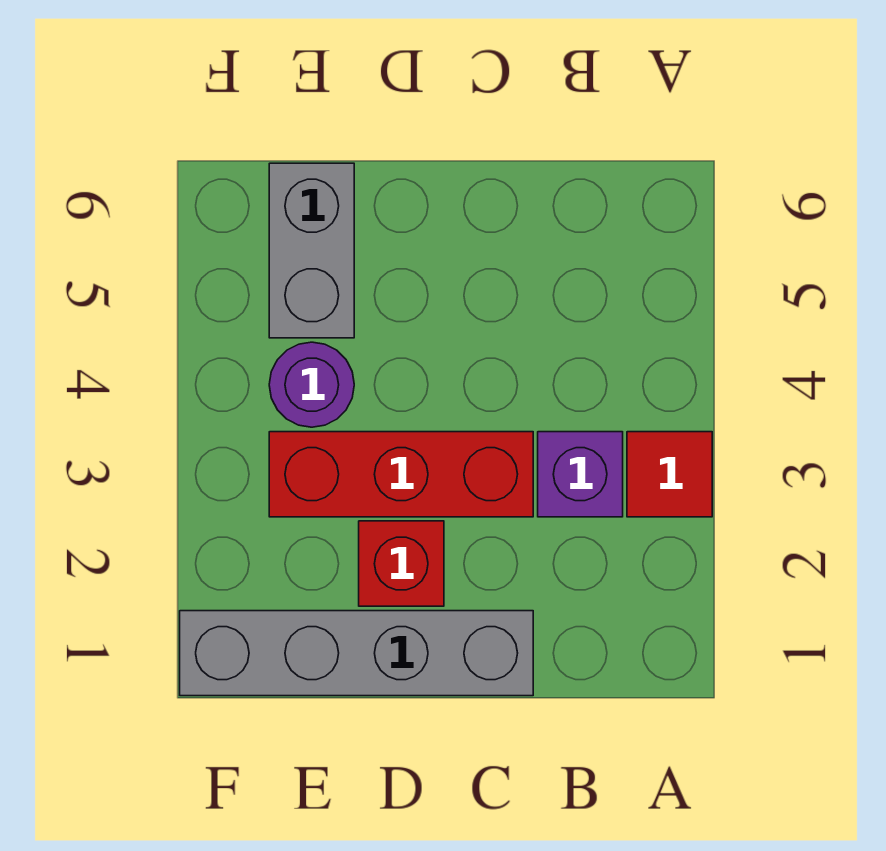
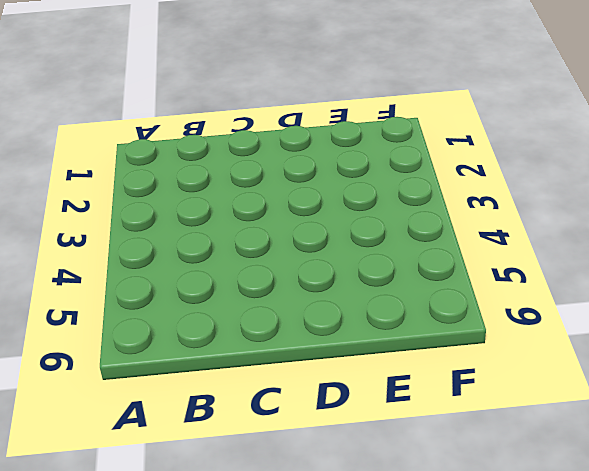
none -> red tile A3 level 1
none -> purple brick B3 level 1

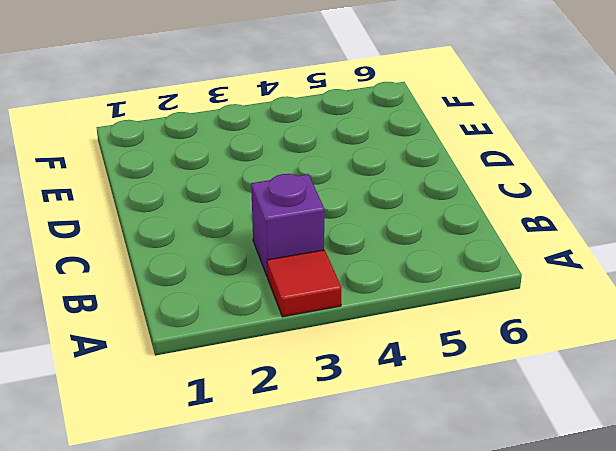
none -> grey brick C1:F1 level 1
none -> red brick C3:E3 level 1

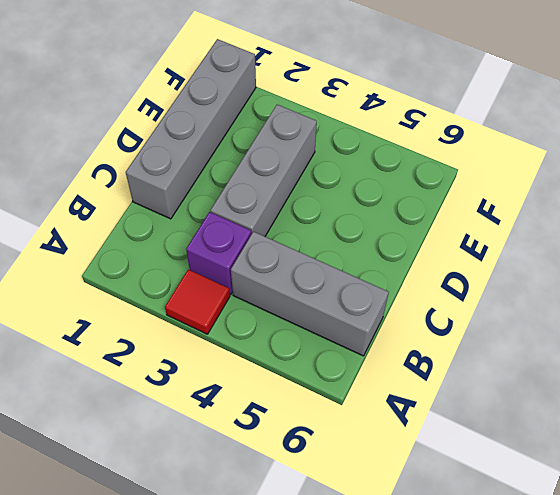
grey brick B4:B6 level 1 -> none
grey brick C3:E3 level 1 -> red brick C3:E3 level 1
none -> red brick D2 level 1
none -> purple round brick E4 level 1

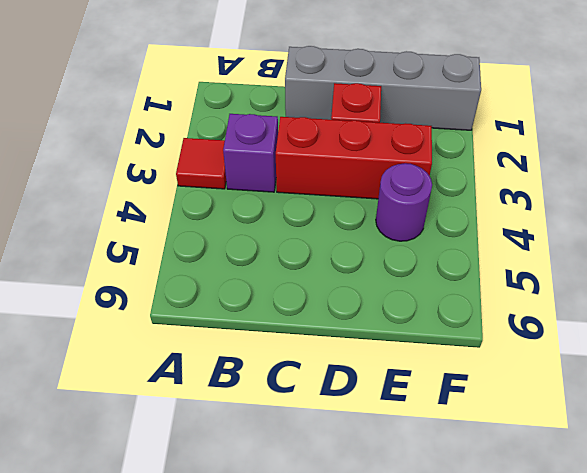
none -> grey brick E5:E6 level 1

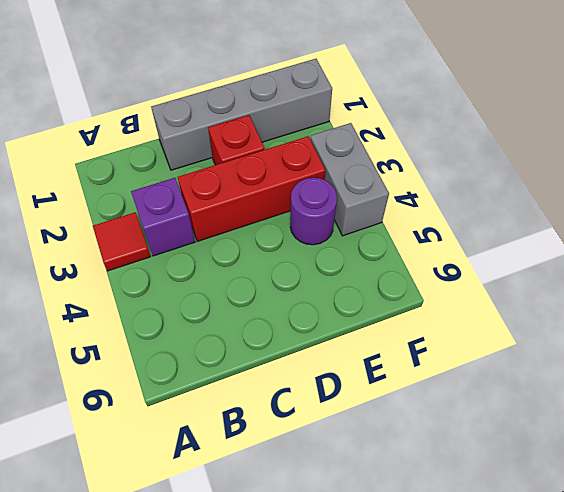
grey brick F3:F4 level 1 -> grey brick E5:E6 level 1

